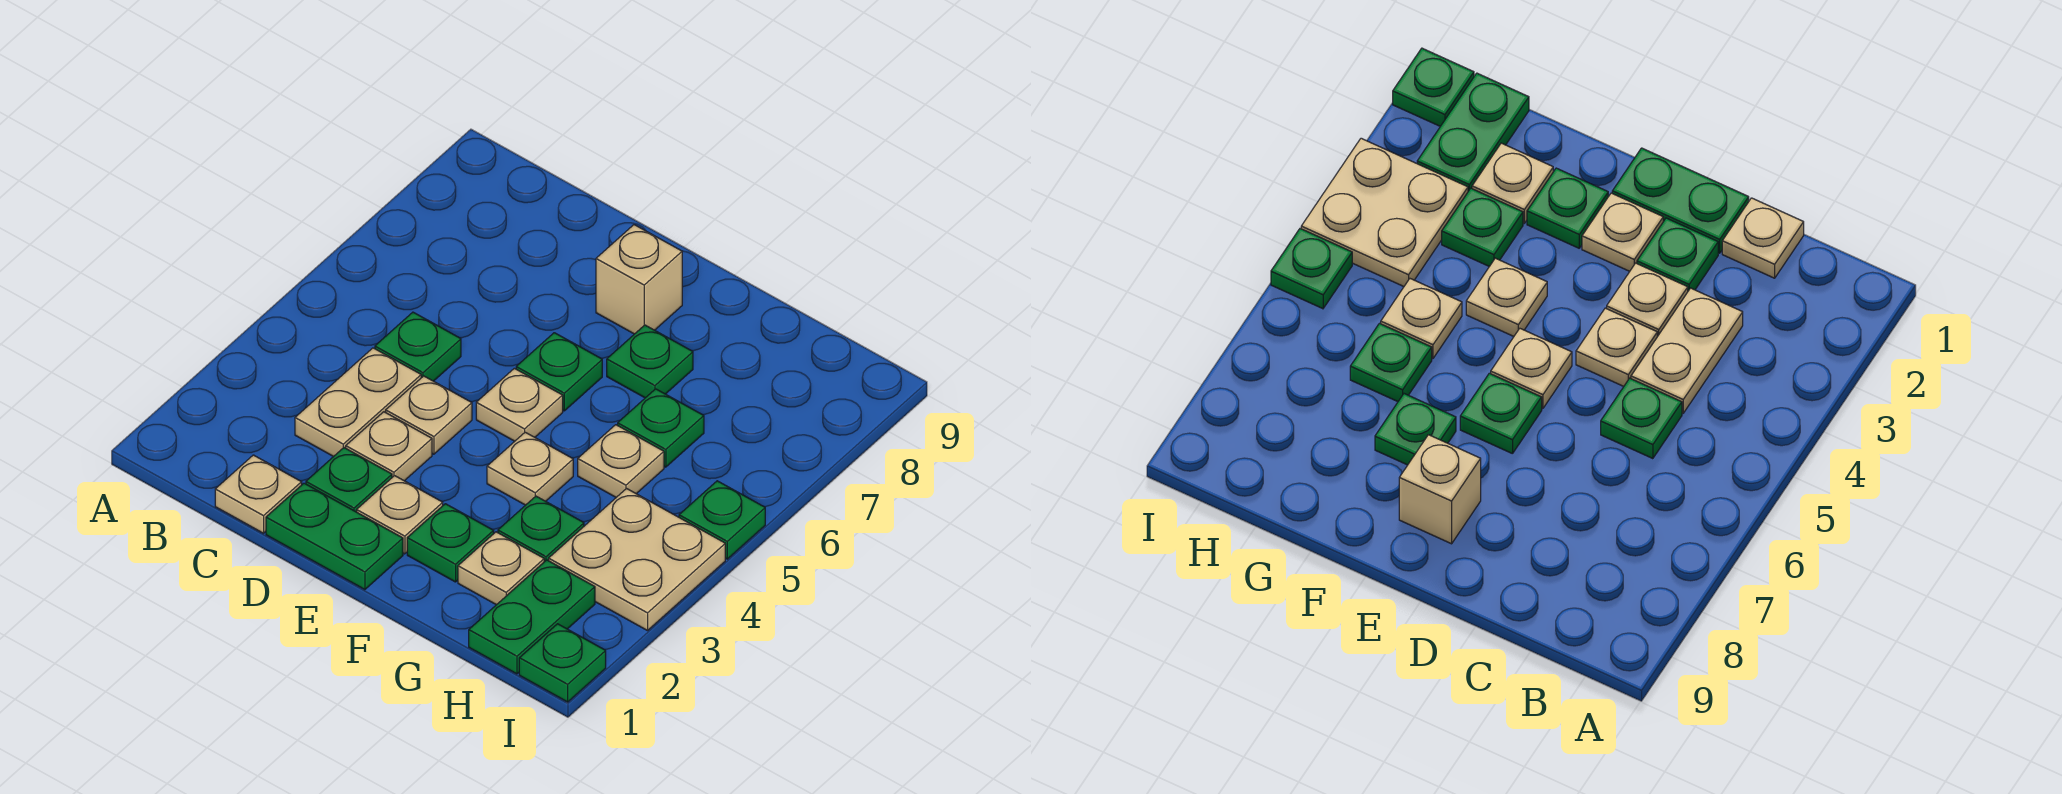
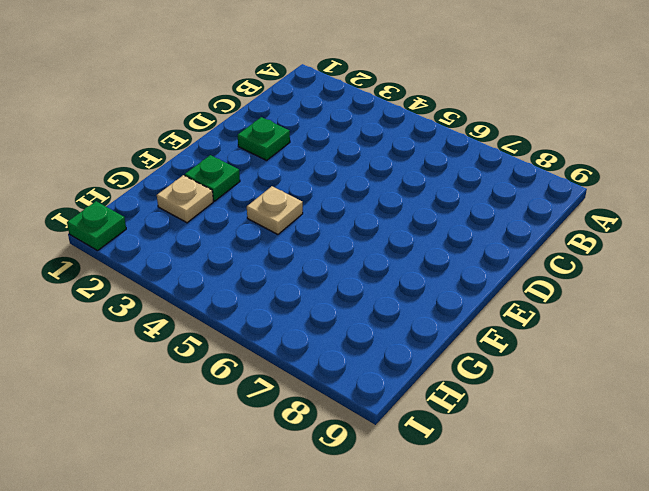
none -> tan plate C1 level 1
none -> tan plate C3:C4 level 1
none -> green plate C5 level 1

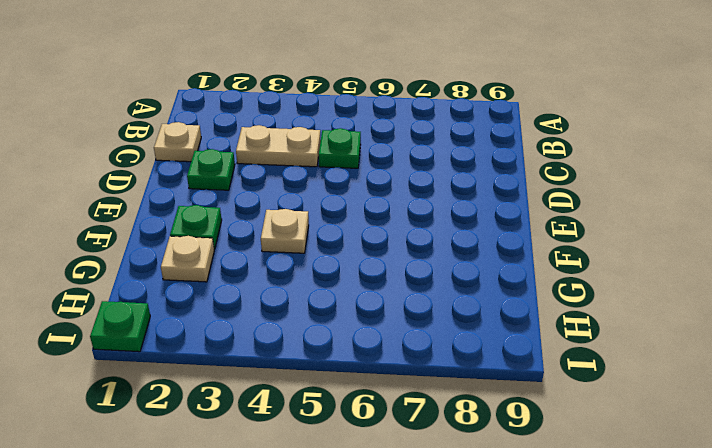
none -> green plate D1:E1 level 1
none -> tan plate D3 level 1
none -> tan plate D4 level 1

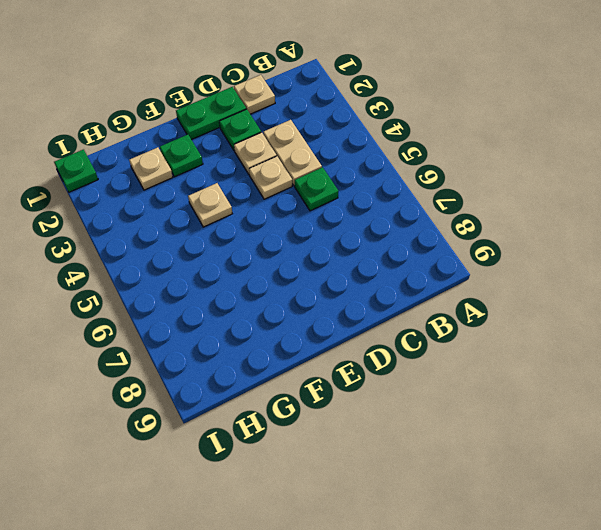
none -> tan plate E2 level 1
none -> tan plate E5 level 1
none -> green plate E6 level 1

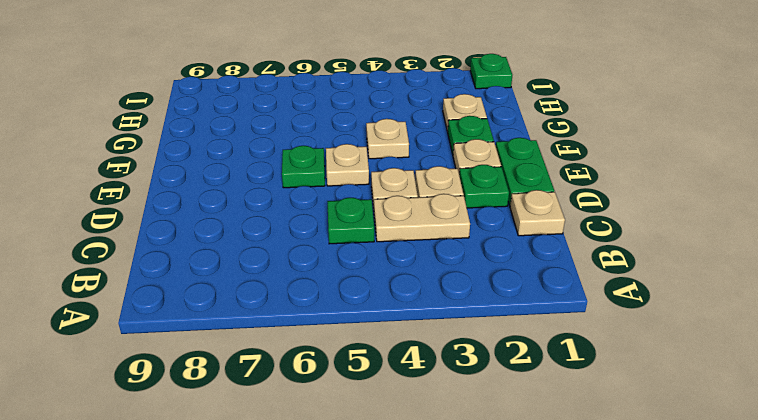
none -> tan brick E8 level 1
none -> green plate F7 level 1
none -> green plate G3 level 1

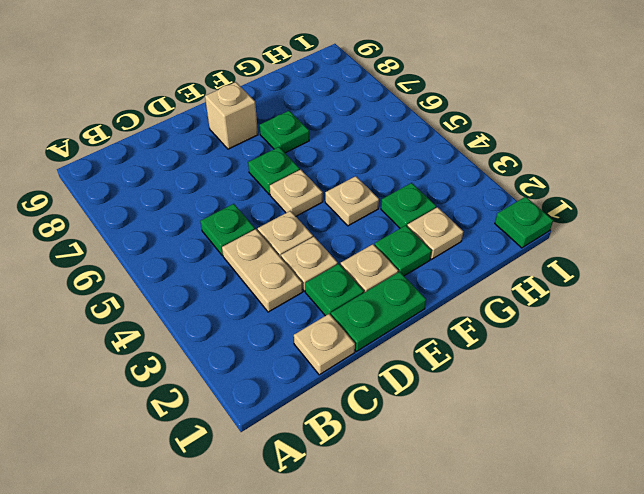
none -> tan plate G5 level 1
none -> green plate G6 level 1
none -> green plate H1:H2 level 1

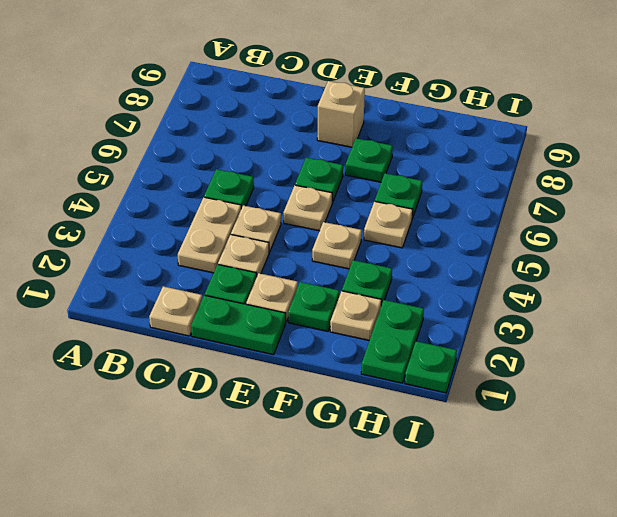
none -> tan plate H3:I4 level 1
none -> green plate I5 level 1

